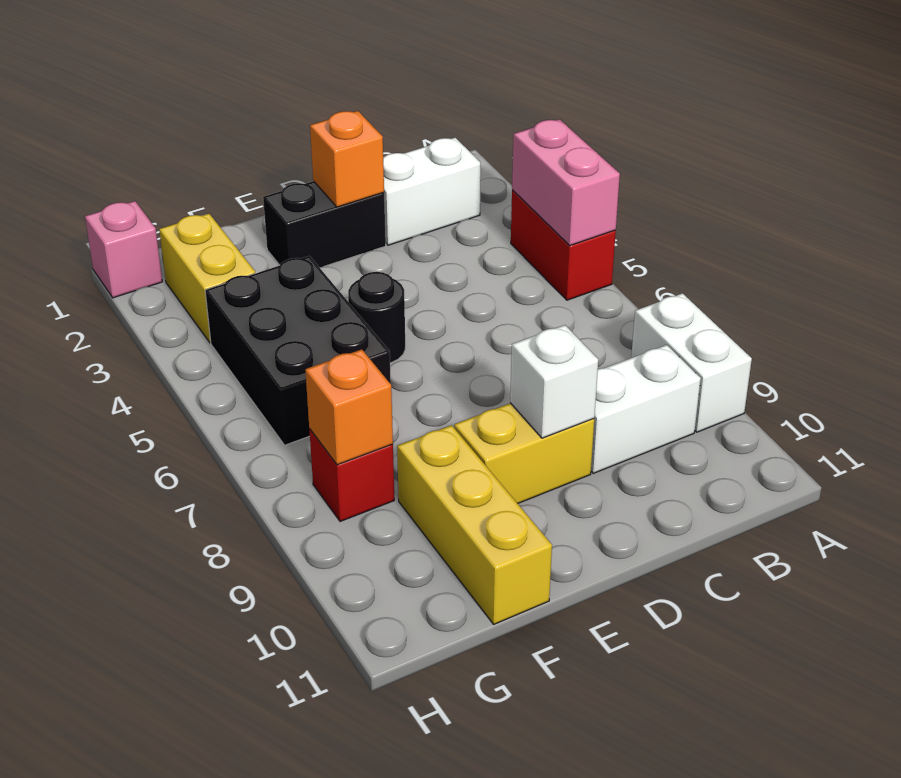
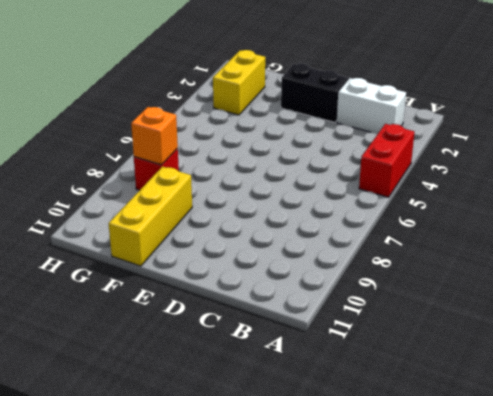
none -> white brick A8:A9 level 1
none -> white brick B9:C9 level 1
none -> yellow brick D9:E9 level 1

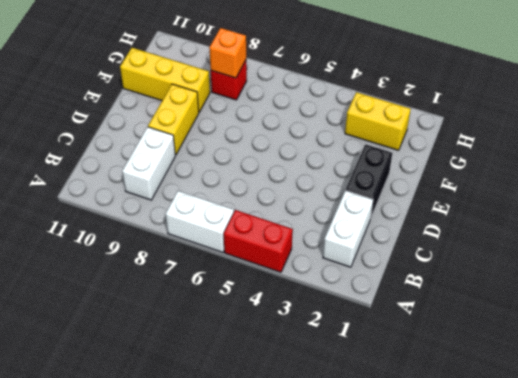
white brick A6:A7 level 1 -> white brick A8:A9 level 1
none -> black round brick E5 level 1
none -> black brick F4:G6 level 1
none -> pink brick H1 level 1

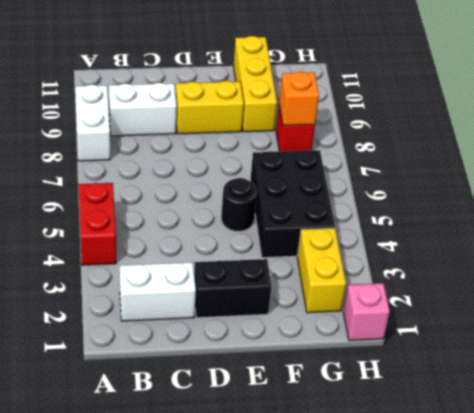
none -> pink brick A4:A5 level 2
none -> orange brick D2 level 2
none -> white brick D9 level 2

